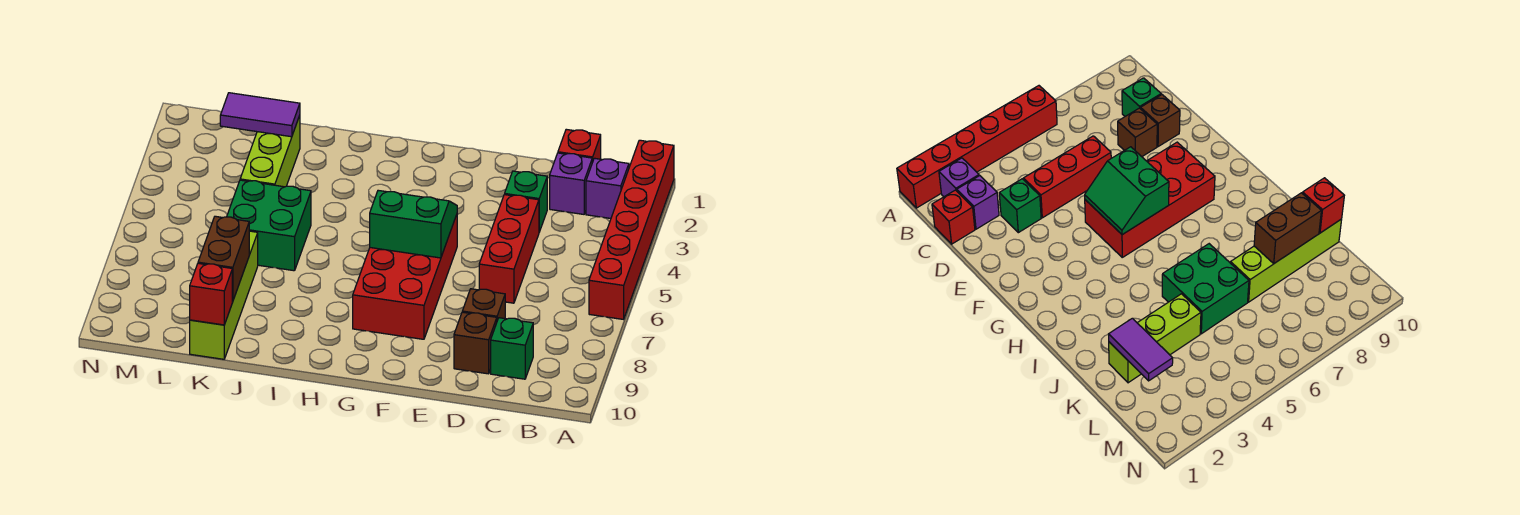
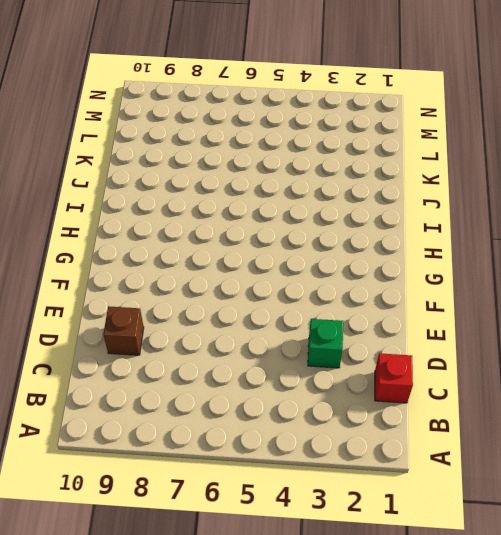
none -> red brick A1:A6 level 1
none -> purple brick B2 level 1
none -> purple brick C2 level 1

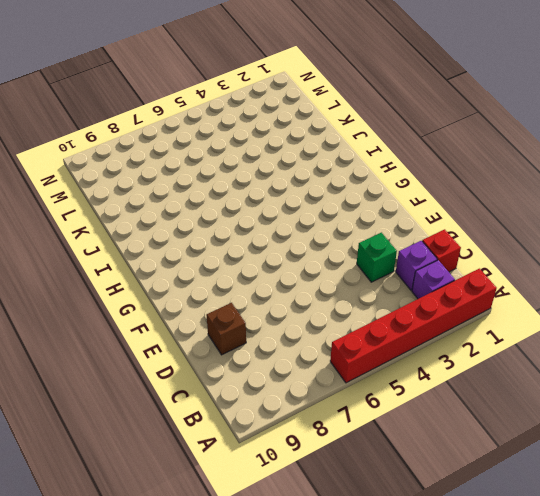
none -> green brick C9 level 1
none -> red brick D4:D6 level 1
none -> brown brick D8 level 1

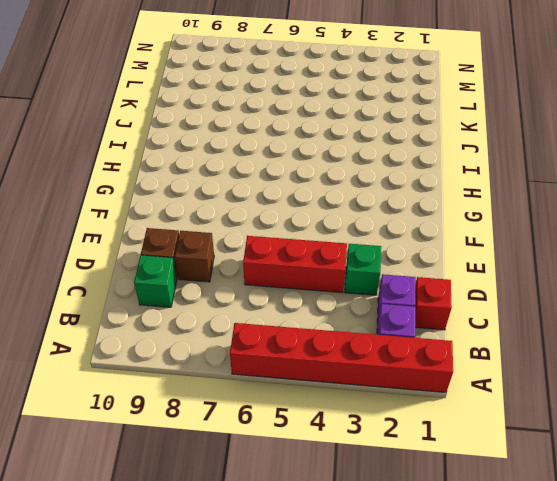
none -> red brick F5:G8 level 1
none -> green brick J5:K6 level 1
none -> lime brick K2:K4 level 1

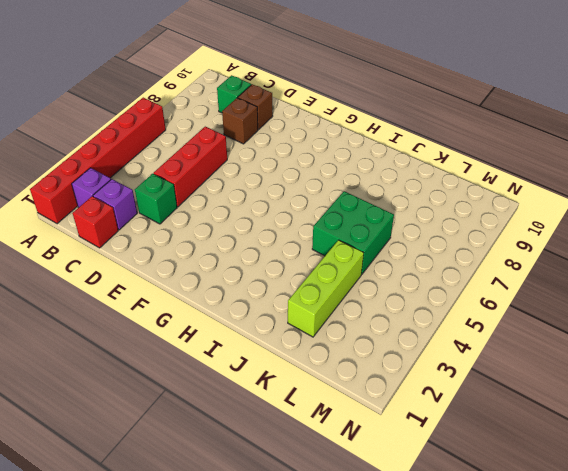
none -> red brick F5:G8 level 1
none -> lime brick K7:K10 level 1
none -> green slope F5:G6 level 2 top 6

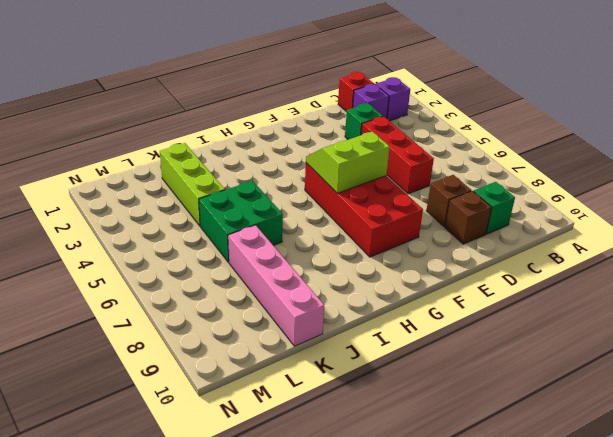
lime slope F5:G6 level 2 top 6 -> green slope F5:G6 level 2 top 6
pink brick K7:K10 level 1 -> lime brick K7:K10 level 1
none -> red brick A1:A6 level 1
none -> purple tile K2:L2 level 2
none -> brown brick K8:K9 level 2

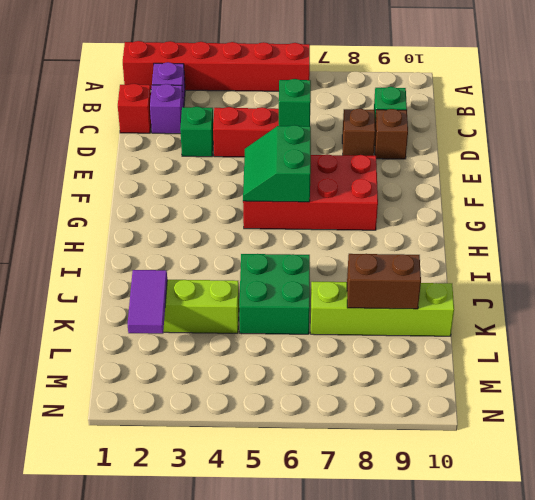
green brick D6 level 2 -> none
none -> red brick K10 level 2

